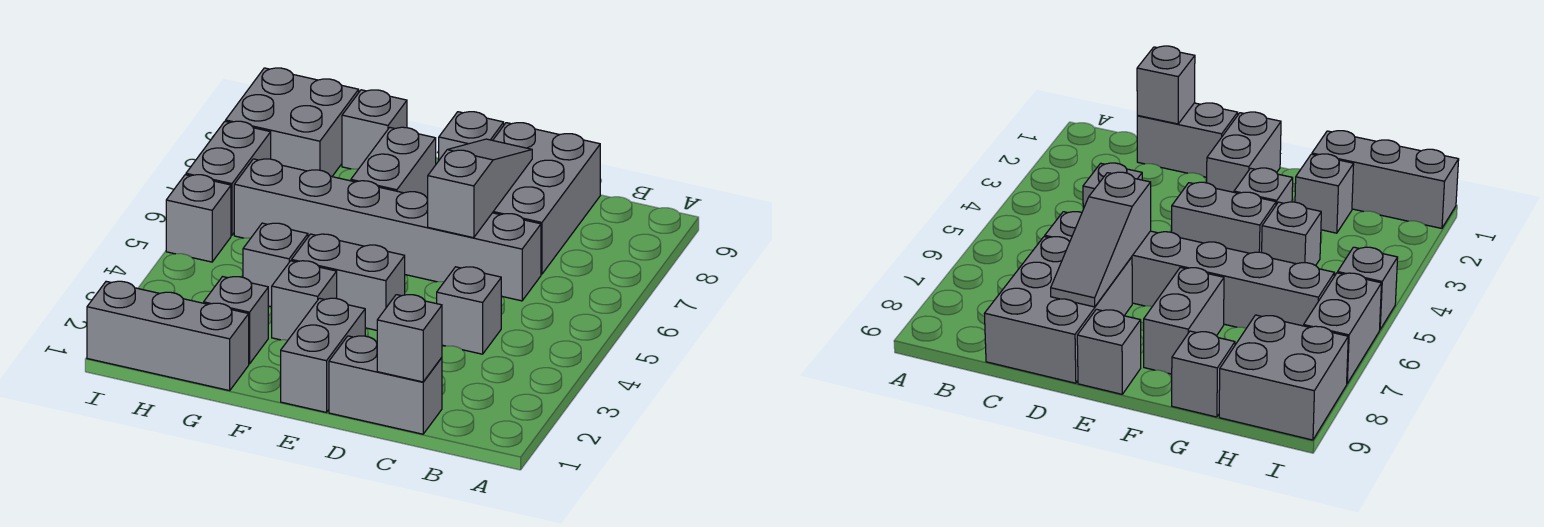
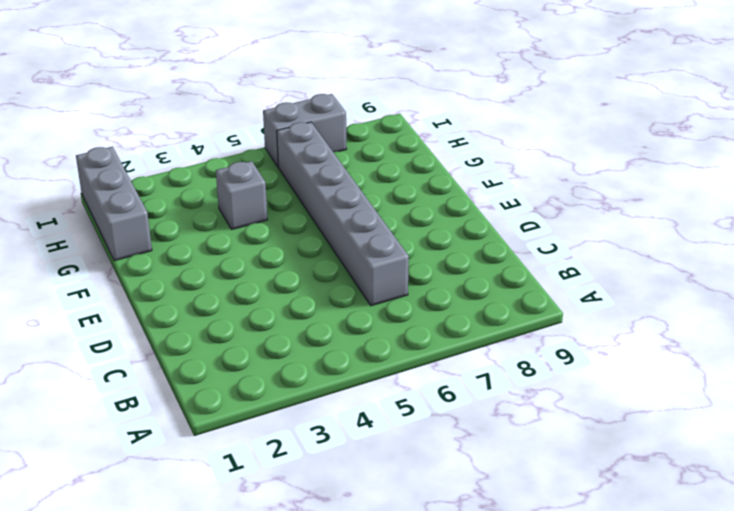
none -> grey brick C1:D1 level 1
none -> grey brick C4 level 1
none -> grey brick C7:D9 level 1

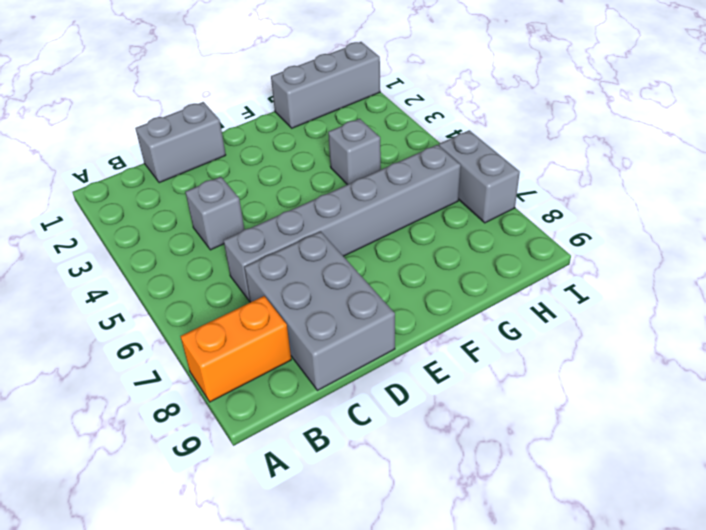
orange brick A8:B8 level 1 -> none
none -> grey brick E1:E2 level 1
none -> grey brick E4:F4 level 1
none -> grey brick E9 level 1

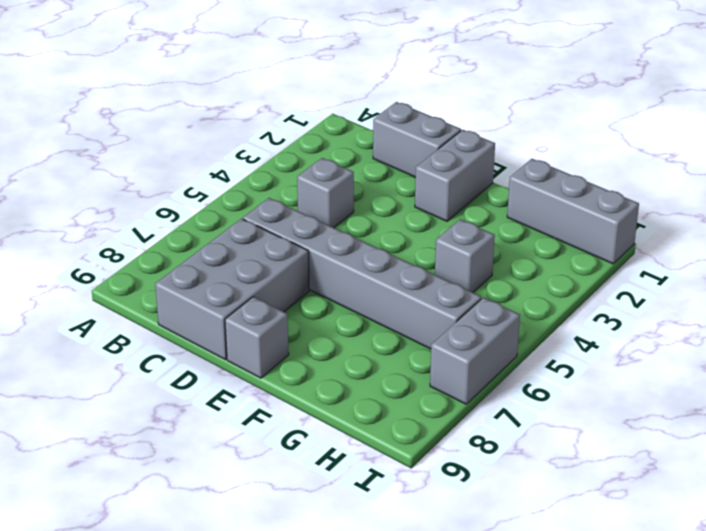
none -> grey brick E4:F4 level 1
none -> grey brick F3 level 1
none -> grey brick F7:F8 level 1

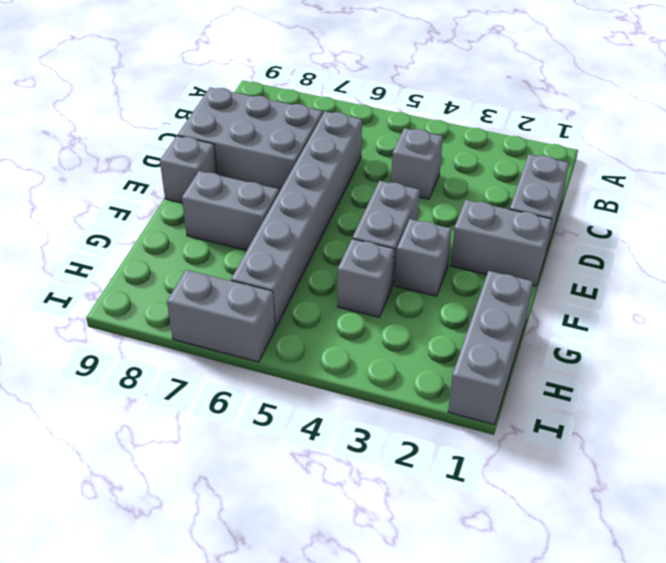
none -> grey brick G2 level 1
none -> grey brick G9 level 1
none -> grey brick H8:I9 level 1

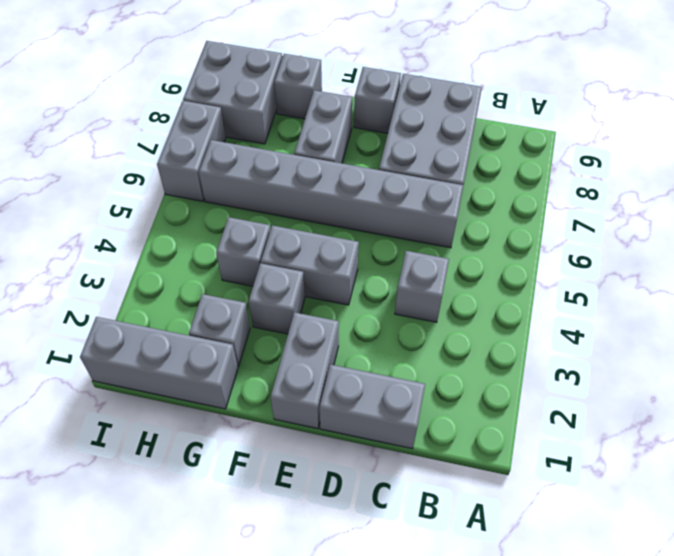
none -> grey brick I5 level 1
none -> grey brick C1 level 2
none -> grey slope D6:D8 level 2 top 6

